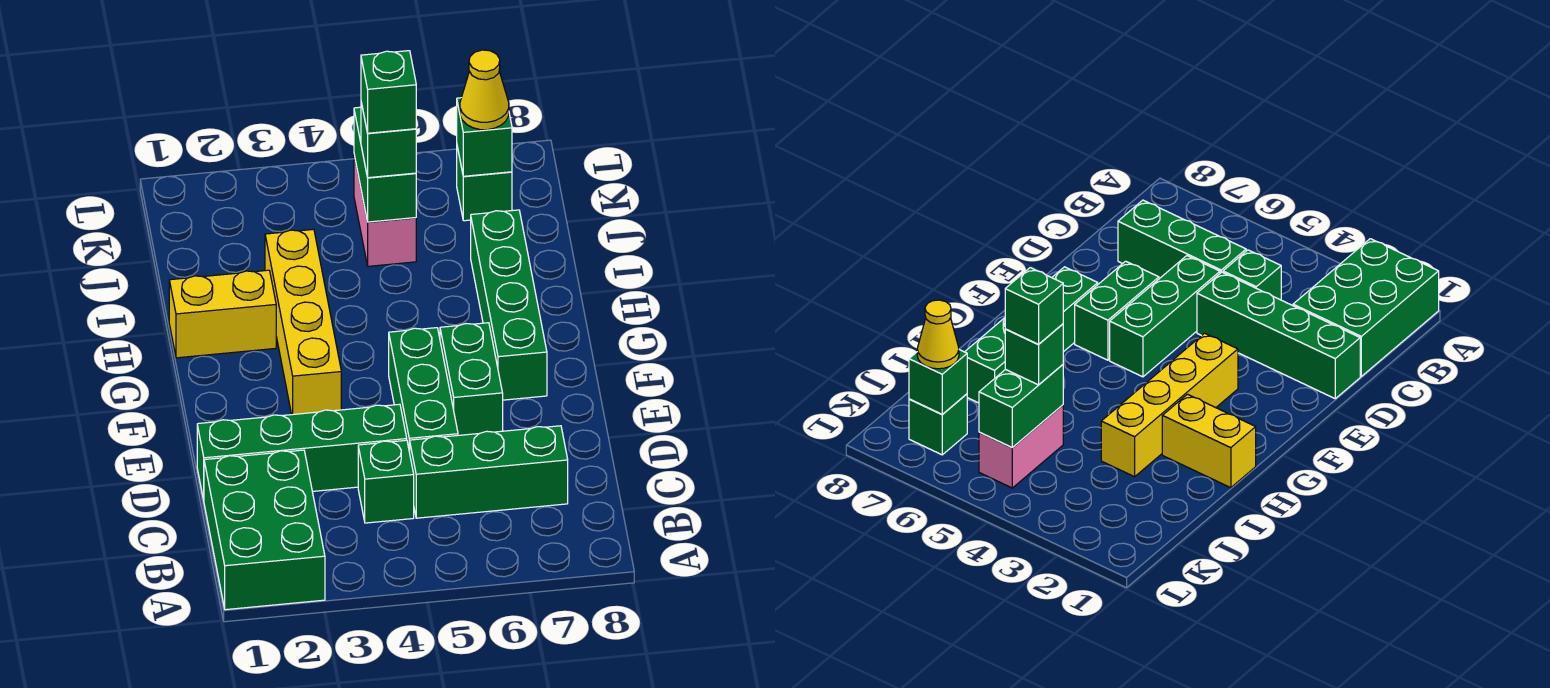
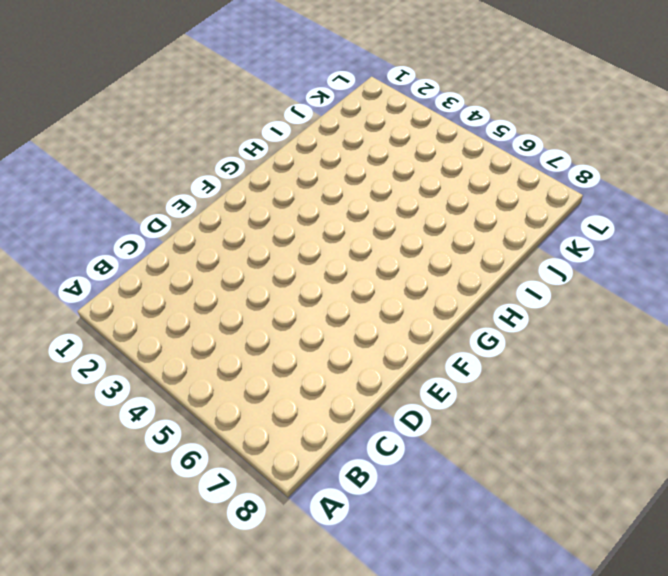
none -> green brick A1:C2 level 1
none -> green brick C4 level 1
none -> green brick C5:C7 level 1

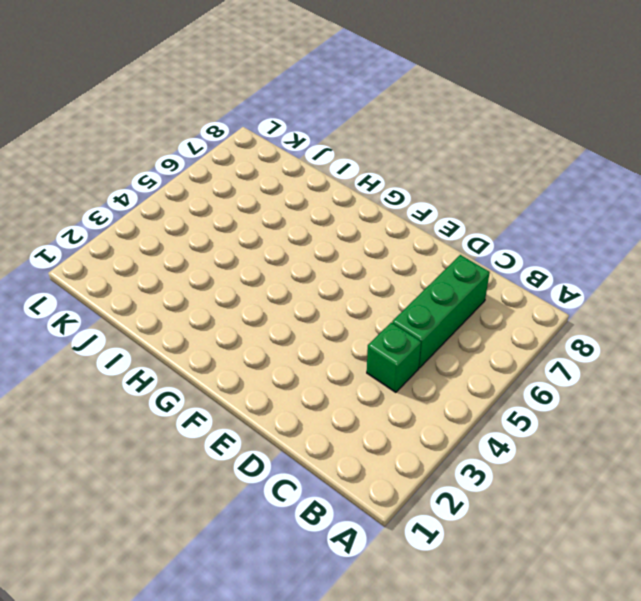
none -> green brick A1:C2 level 1
none -> green brick D1:D4 level 1
none -> green brick D5:F5 level 1

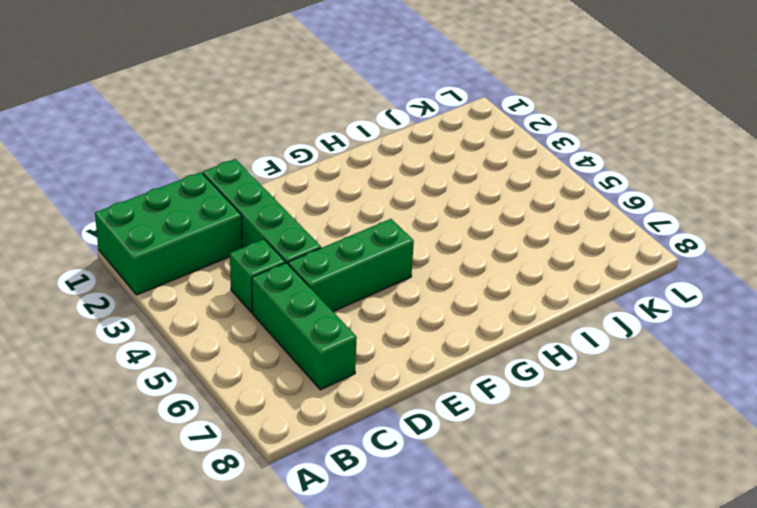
none -> green brick E6:F6 level 1
none -> yellow brick F3:I3 level 1
none -> green brick F7:I7 level 1

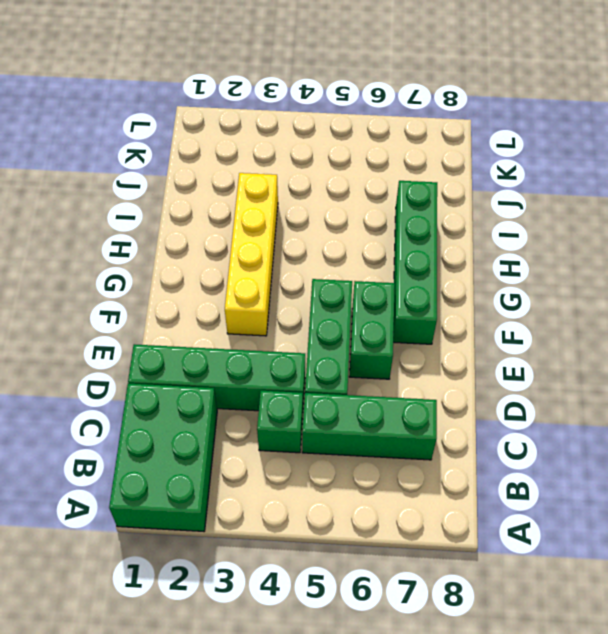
none -> yellow brick H1:H2 level 1
none -> pink brick J5:K5 level 1
none -> green brick K7 level 1

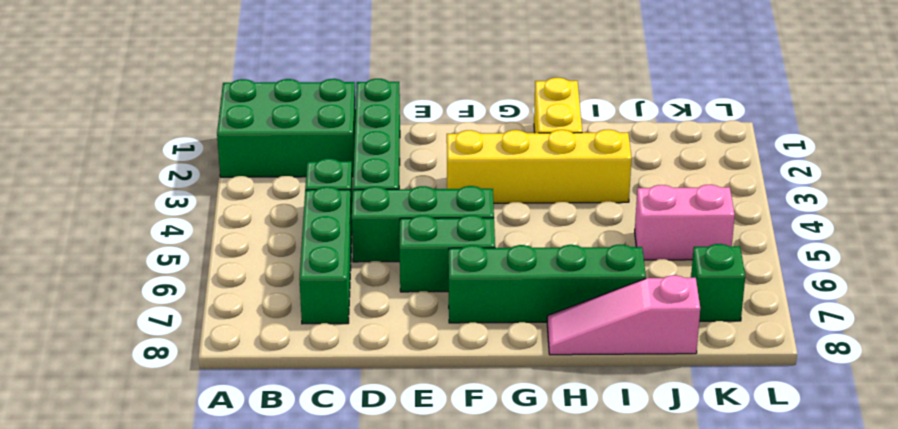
pink slope H8:J8 level 1 top J -> none
none -> green brick J5:K5 level 2
none -> green brick K7 level 2
none -> green brick J5 level 3

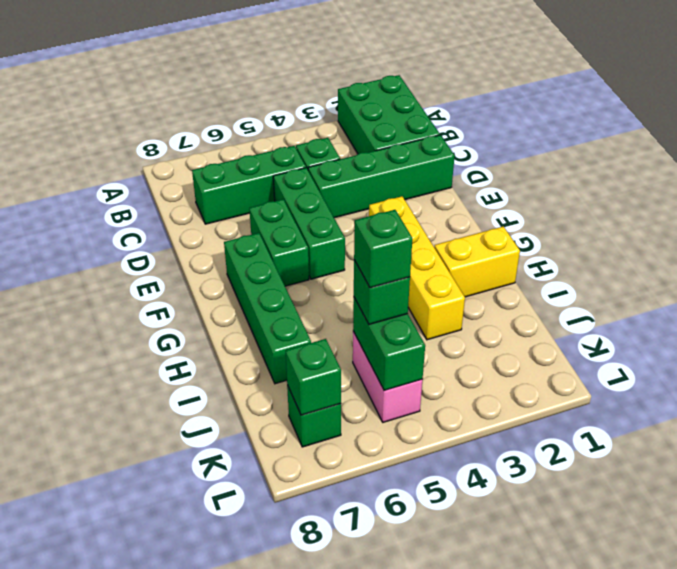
none -> yellow cone K7 level 3

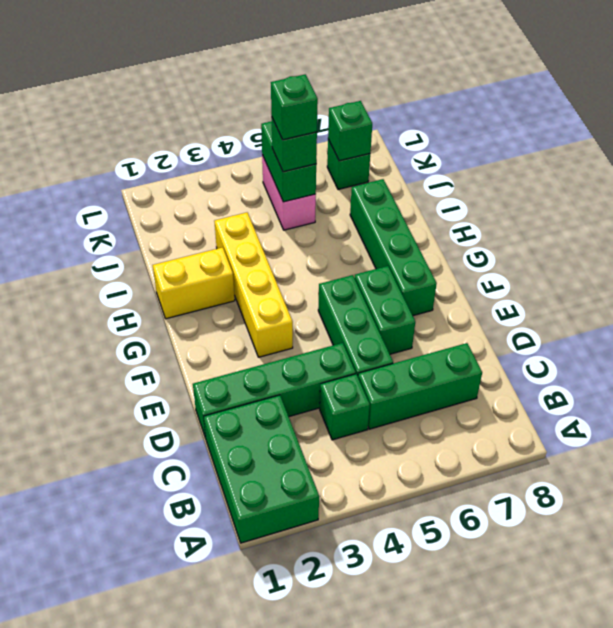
none -> yellow cone K7 level 3

